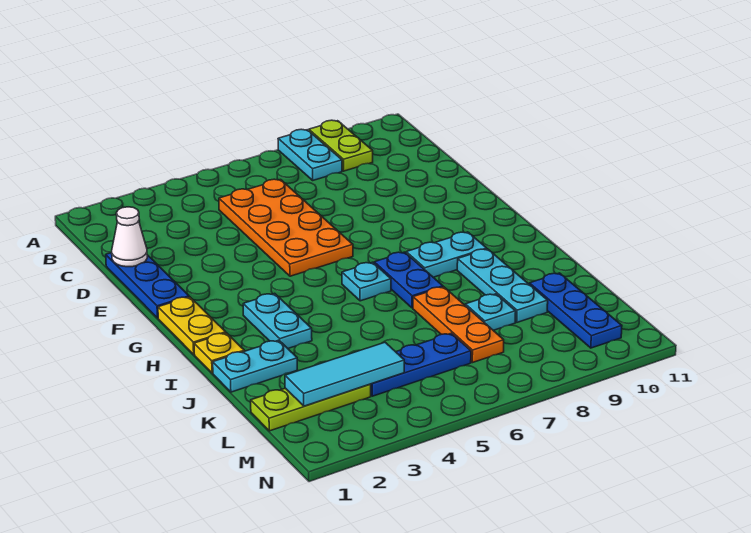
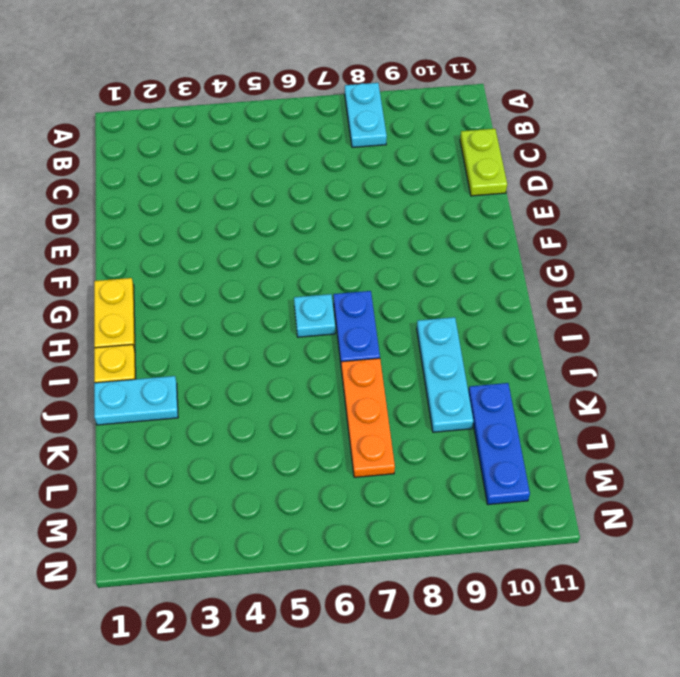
lime plate C11:D11 level 1 -> lime plate A9:B9 level 1
none -> orange plate C5:F6 level 1
none -> blue plate D1:F1 level 1
none -> cyan plate H3:I3 level 1

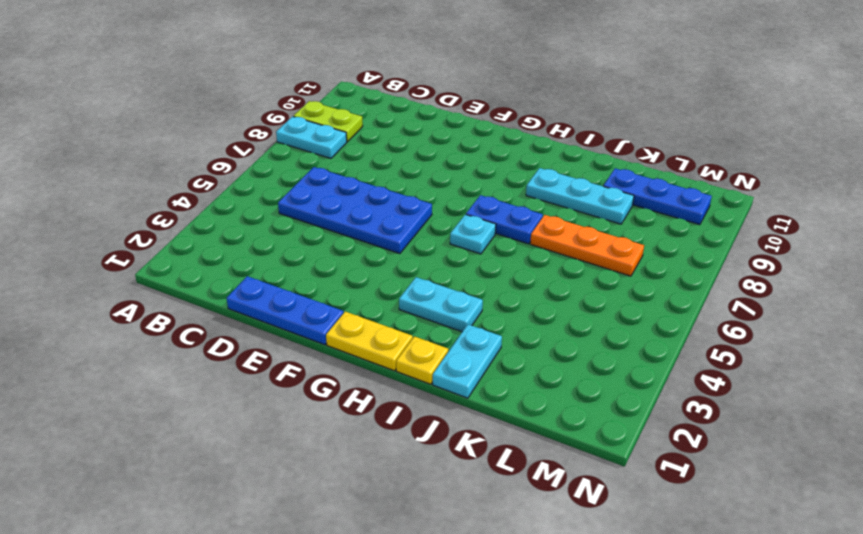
blue plate C5:F6 level 1 -> orange plate C5:F6 level 1
none -> cyan plate H8:H9 level 1
none -> cyan plate K8 level 1
none -> lime plate L1:L3 level 1

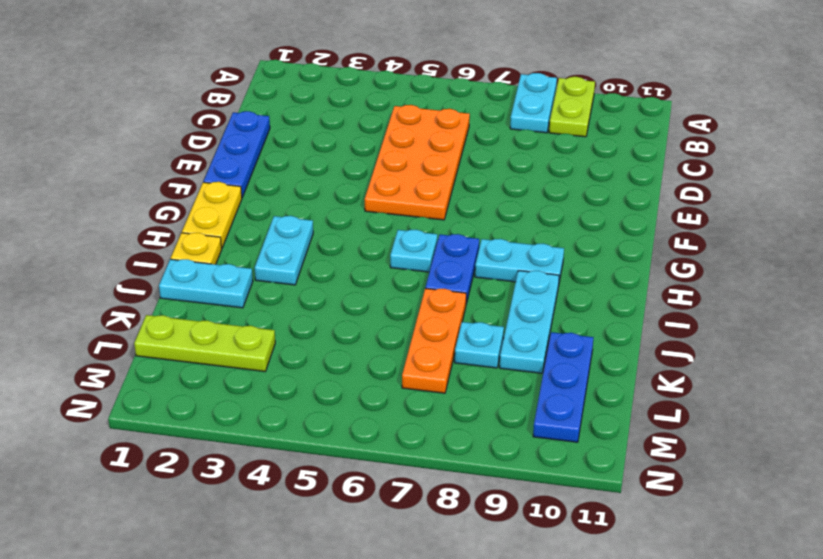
none -> blue plate L4:L6 level 1
none -> white cone D1 level 2
none -> cyan tile L2:L4 level 2

